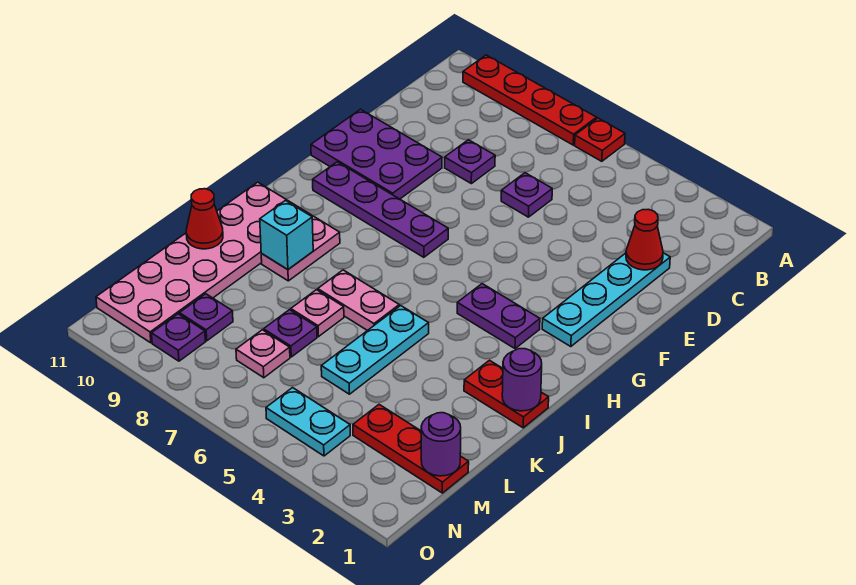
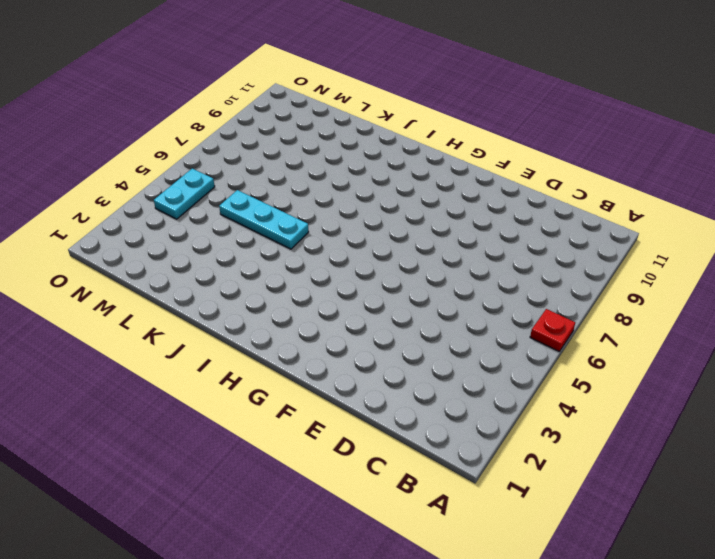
none -> red plate A7:A10 level 1
none -> cyan plate D2:G2 level 1
none -> purple plate D6 level 1

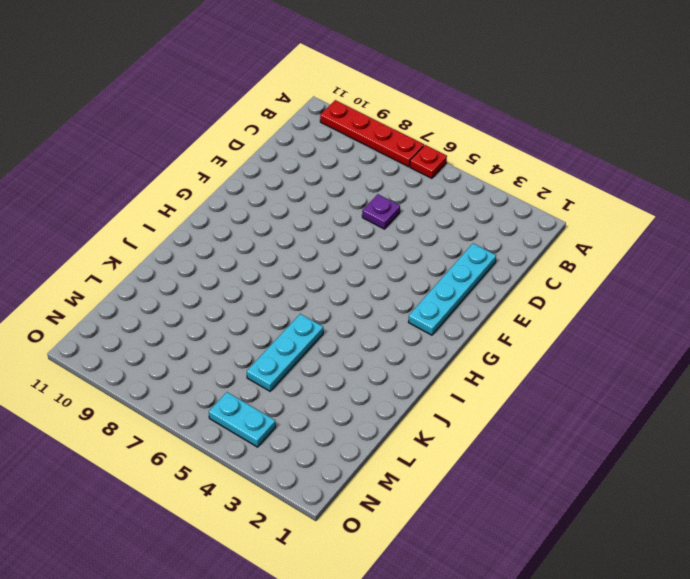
none -> purple plate D8 level 1
none -> purple plate E9:F11 level 1
none -> purple plate G7:G10 level 1

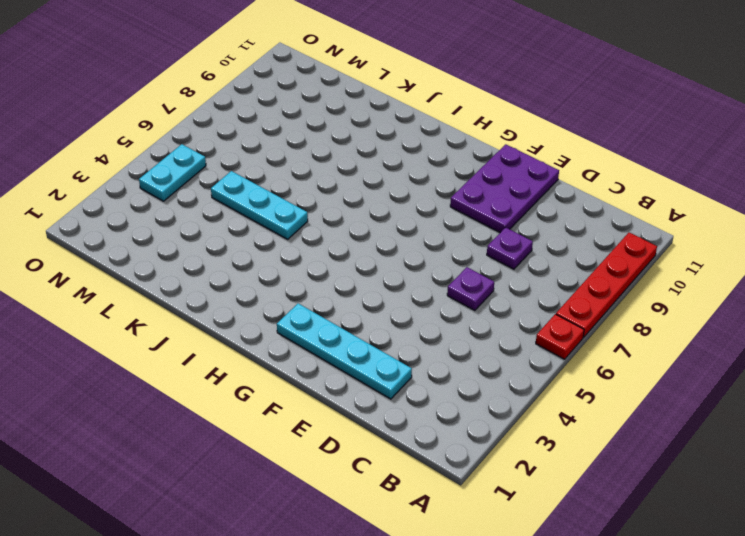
none -> purple plate G7:G10 level 1
none -> purple plate H3:H4 level 1
none -> pink plate I9:J9 level 1

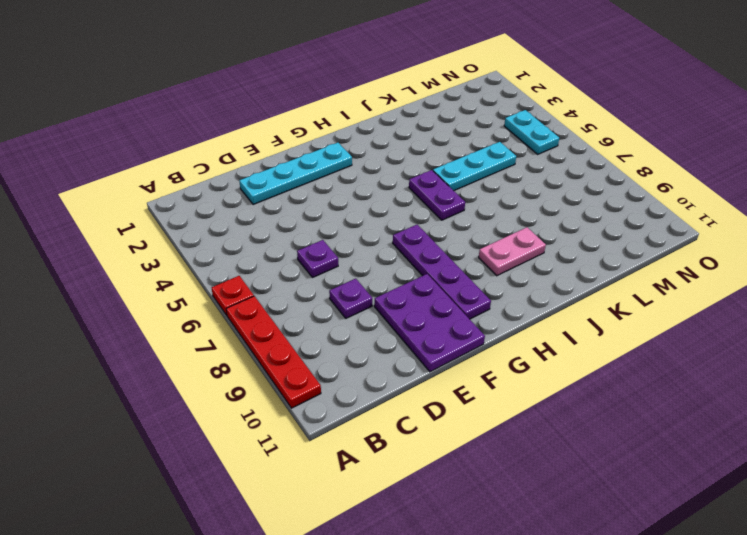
purple plate I5:I6 level 1 -> purple plate H3:H4 level 1
none -> pink plate I10:N11 level 1
none -> red plate J1:J2 level 1
none -> pink plate J6:J7 level 1

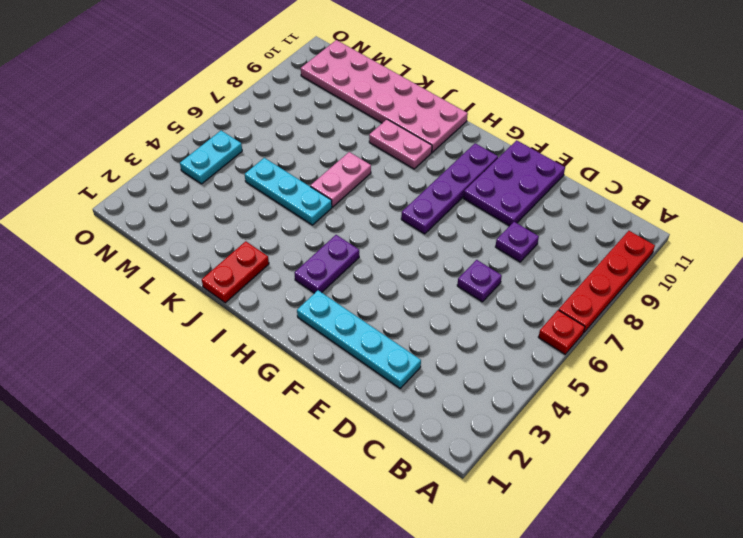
none -> pink plate K7 level 1
none -> purple plate L7 level 1
none -> red plate M1:M3 level 1

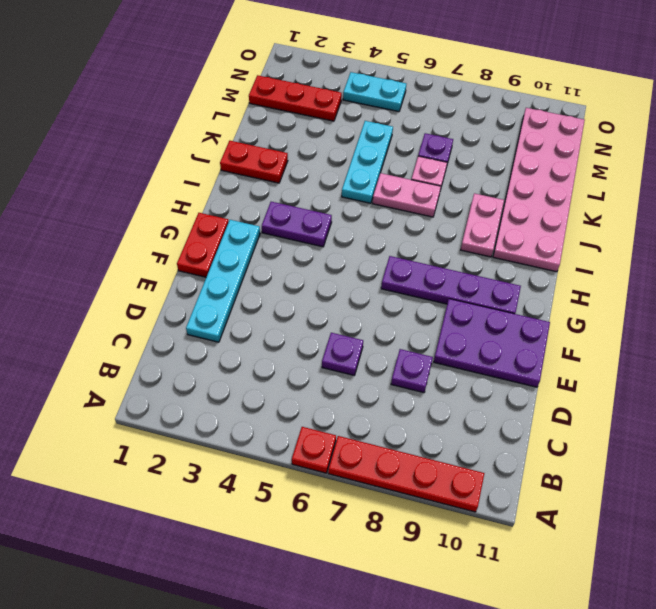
red plate F1:G1 level 1 -> none
none -> pink plate M7 level 1
none -> purple plate M9 level 1
none -> purple plate N9 level 1

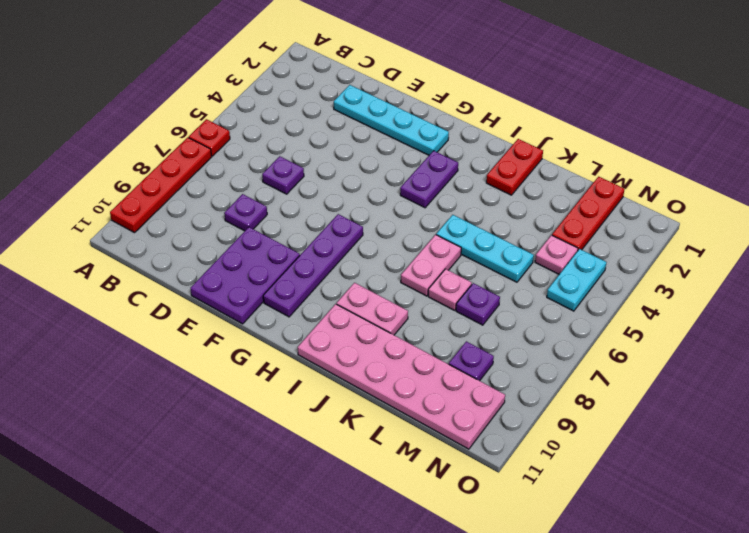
pink plate M4 level 1 -> pink plate M7 level 1
none -> purple plate N9 level 1
none -> red cone D2 level 2
none -> purple round brick J1 level 2

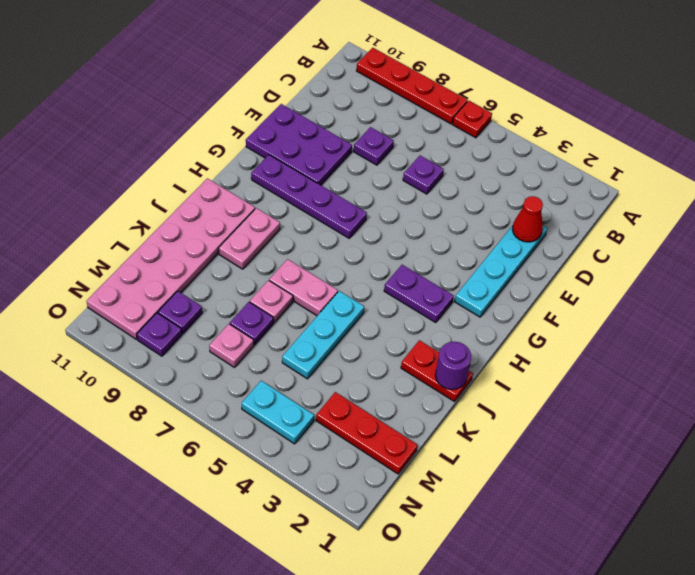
none -> cyan brick J9 level 2
none -> red cone K11 level 2
none -> purple round brick M1 level 2

